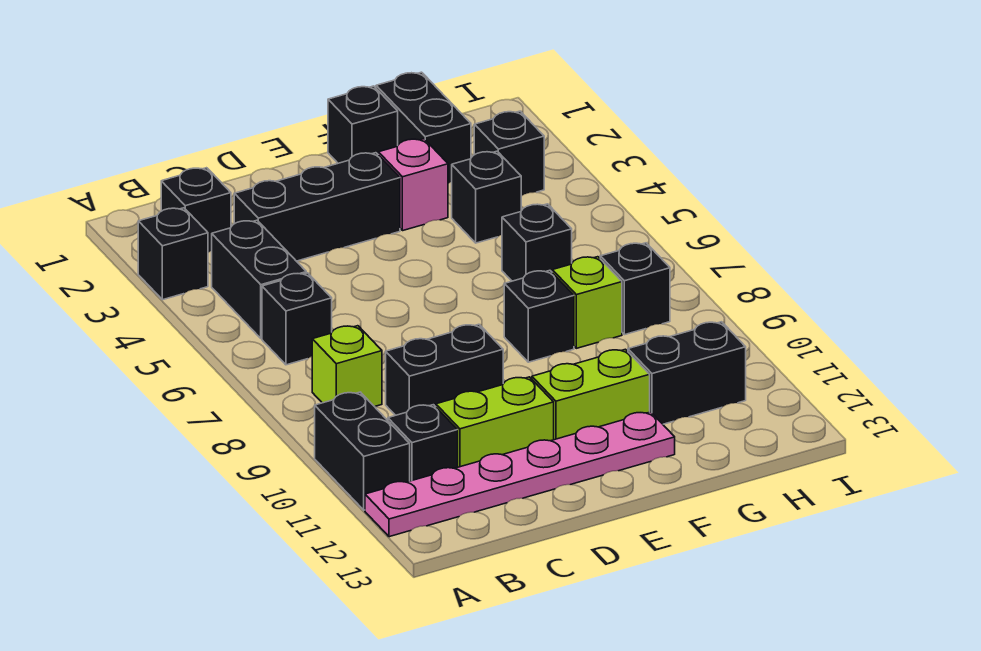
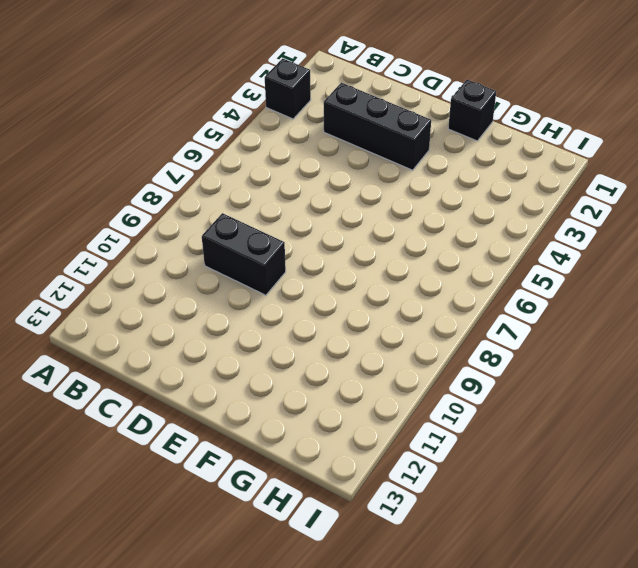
none -> black brick A10:A11 level 1
none -> pink plate A12:F12 level 1
none -> black brick B2 level 1

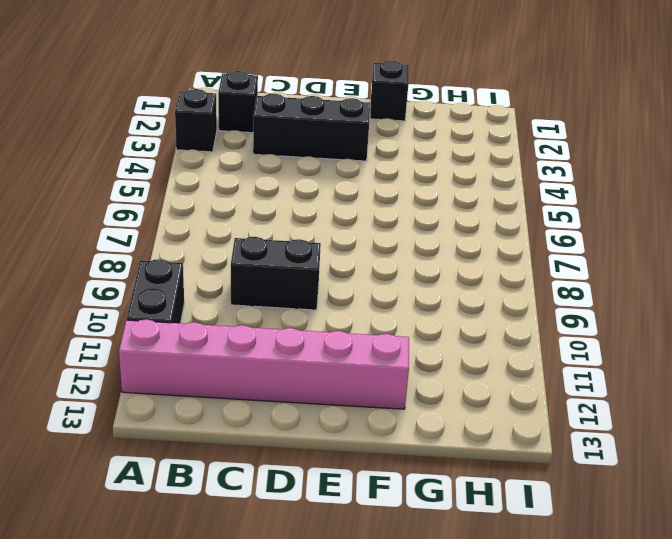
pink brick A12:F12 level 1 -> pink plate A12:F12 level 1
none -> black brick B4:B5 level 1
none -> black brick B6 level 1
none -> lime brick B8 level 1

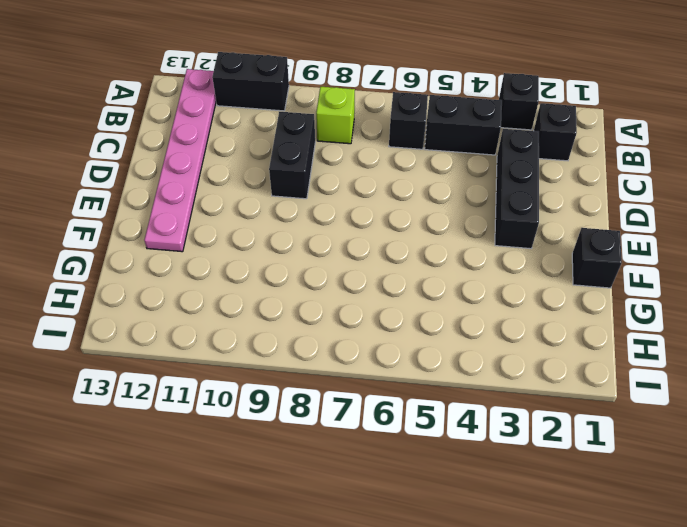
none -> black brick B11 level 1
none -> lime brick C11:D11 level 1
none -> lime brick E11:F11 level 1

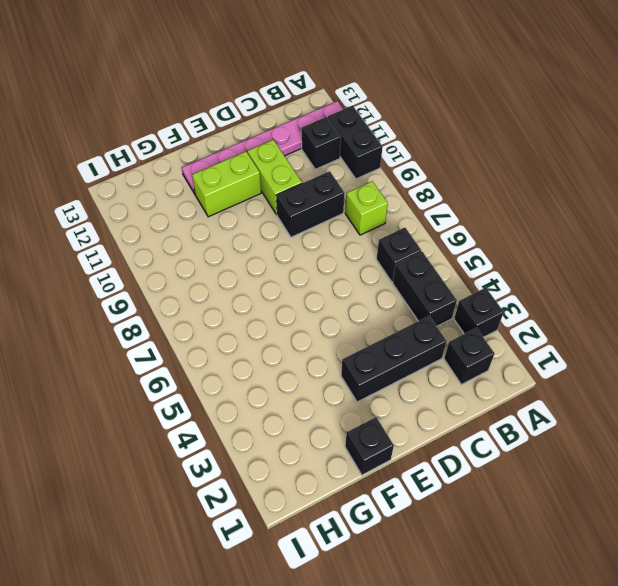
lime brick D10:D11 level 1 -> lime brick C11:D11 level 1
none -> pink brick F3 level 1
none -> black brick F8 level 1
none -> black brick G1:G2 level 1

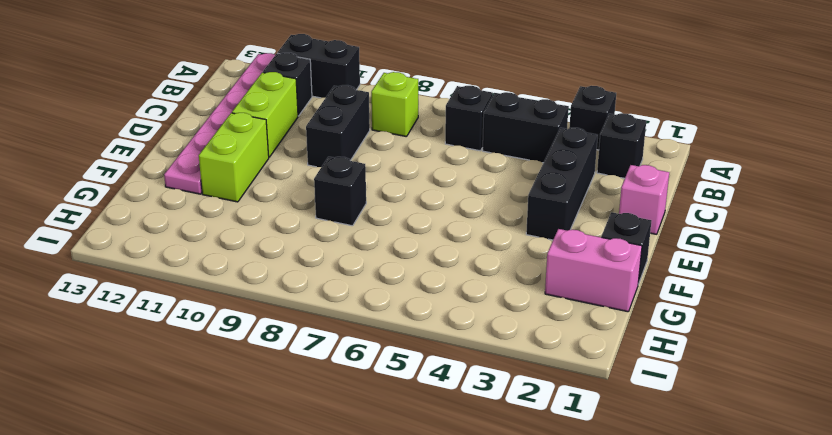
pink brick D1 level 1 -> pink brick F3 level 1
pink brick G1:G2 level 1 -> black brick G1:G2 level 1
none -> black brick G4 level 1
none -> black brick G6 level 1
none -> lime brick G8 level 1

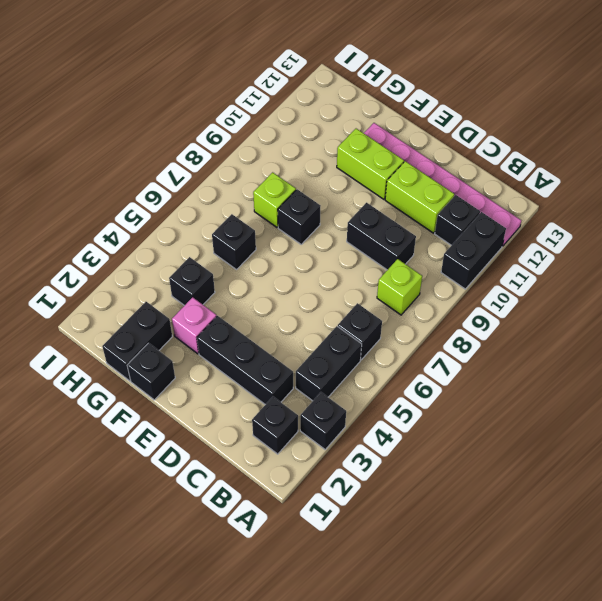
none -> black brick G11:H11 level 1
none -> black brick H3 level 1
none -> black brick H8 level 1

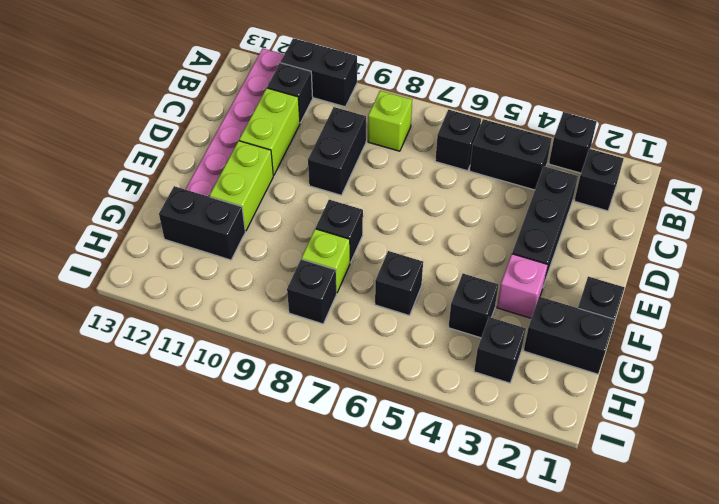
black brick G11:G12 level 1 -> black brick G11:H11 level 1

